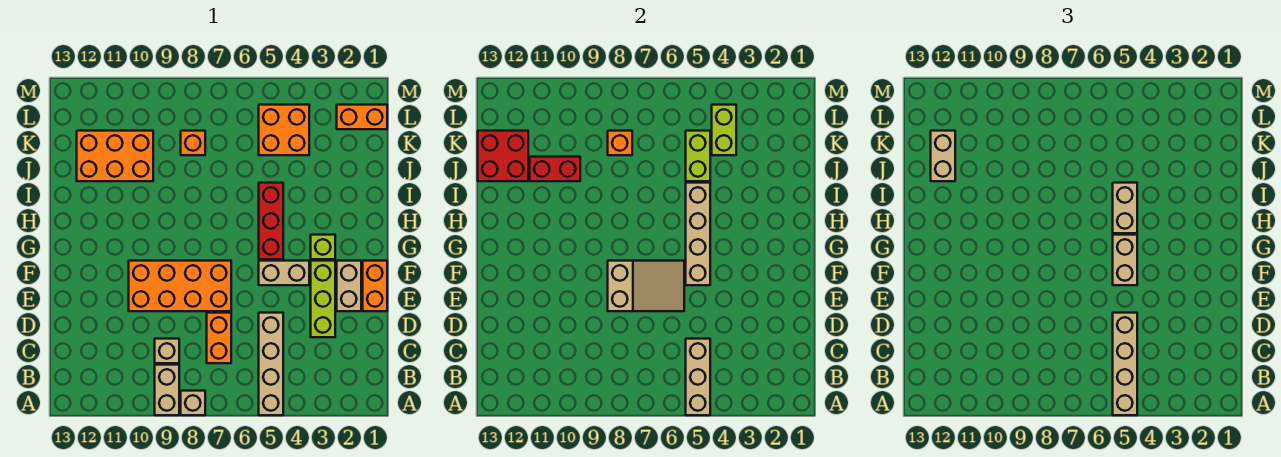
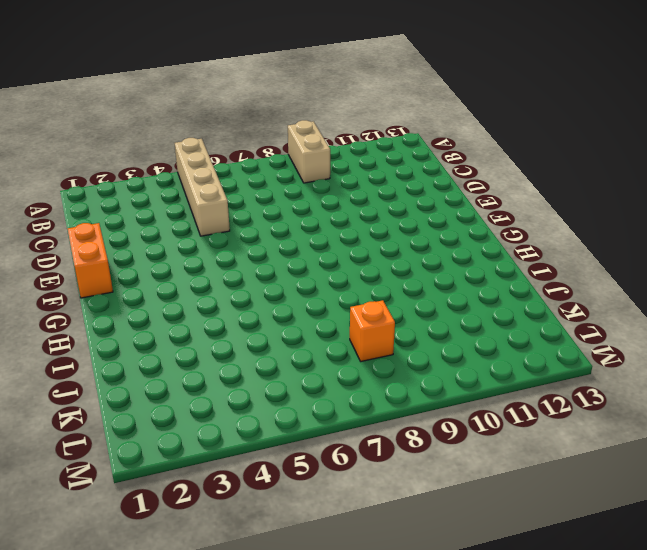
none -> tan brick A8 level 1
none -> orange brick C7:D7 level 1
none -> tan brick C9 level 1

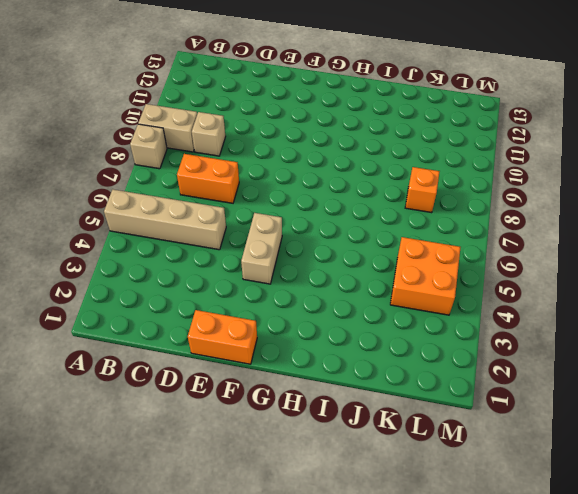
none -> lime brick D3:F3 level 1
none -> tan brick E2:F2 level 1
none -> orange brick E7:F10 level 1

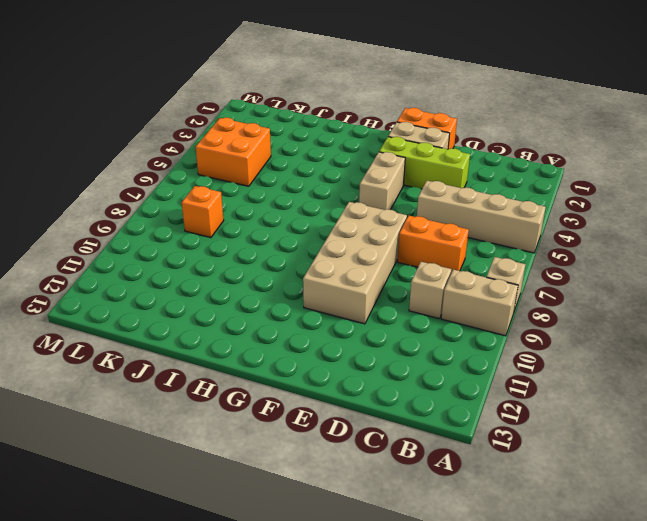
tan brick E7:F10 level 1 -> orange brick E7:F10 level 1
none -> lime brick G3 level 1
none -> red brick G5:I5 level 1
none -> orange brick J10:K12 level 1

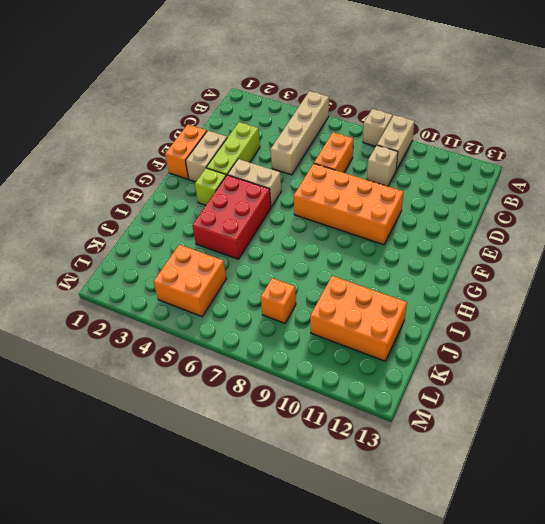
red brick G4:I5 level 1 -> red brick G5:I5 level 1
none -> orange brick L1:L2 level 1
none -> tan brick A5:C5 level 2
none -> tan slope E6:F8 level 2 top 8

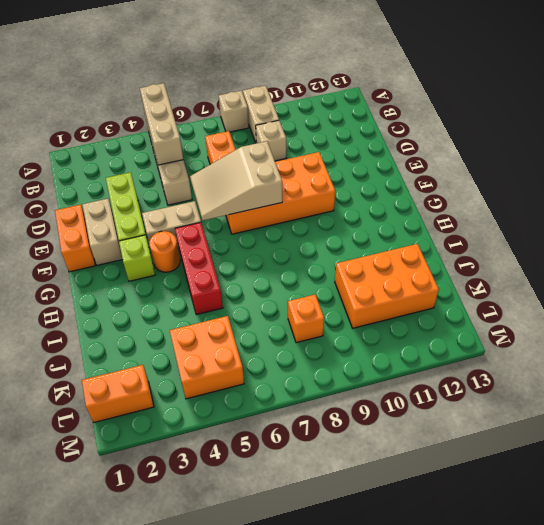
orange round brick G4 level 1 -> none
none -> tan brick F5:I5 level 2
none -> lime brick J5:K5 level 2
none -> red brick J10:J11 level 2

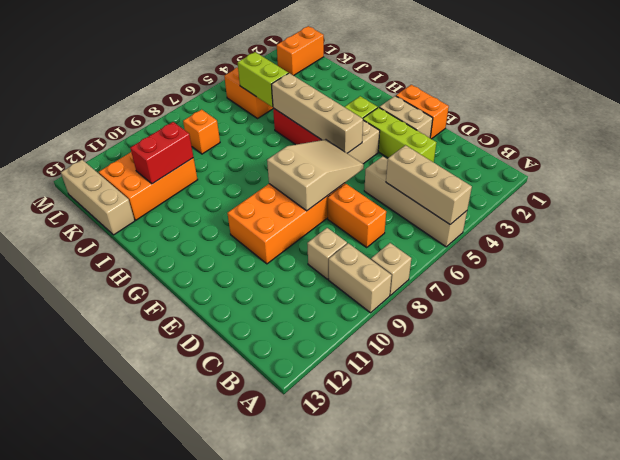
tan brick J13:L13 level 1 -> none
none -> red brick J12:K13 level 2
none -> lime brick K4:L4 level 2
none -> orange brick K8 level 2

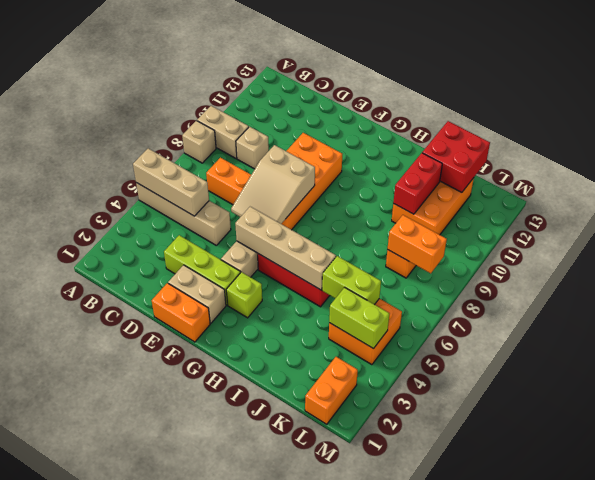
orange brick K8:L8 level 2 -> orange brick K8 level 2
none -> tan brick A5:D5 level 3
none -> tan brick F5:G5 level 3
none -> tan brick H5:I5 level 3

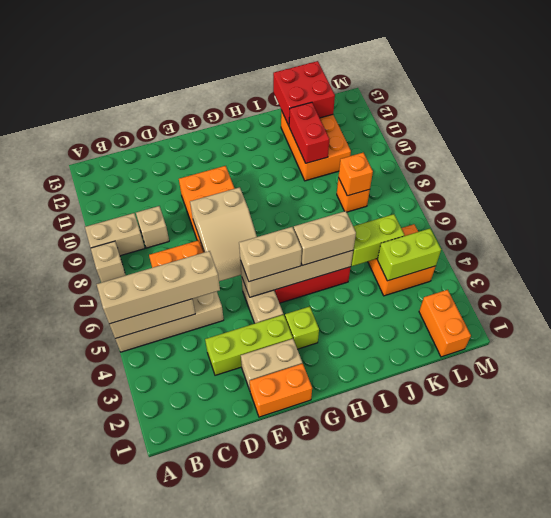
none -> tan brick J12:K12 level 3

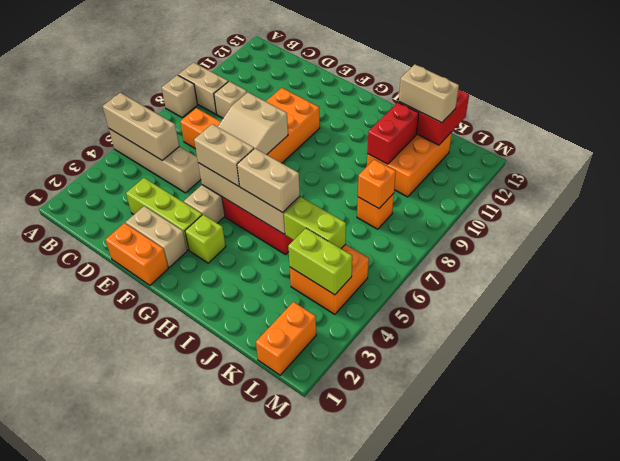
none -> tan brick A5:D5 level 3

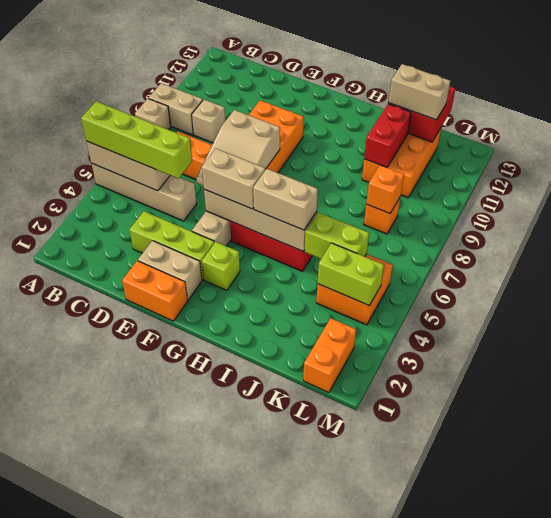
lime brick A5:D5 level 3 -> tan brick A5:D5 level 3

